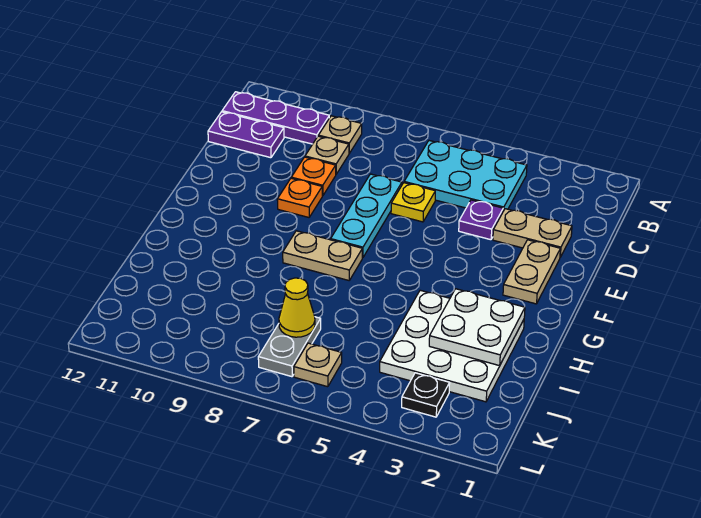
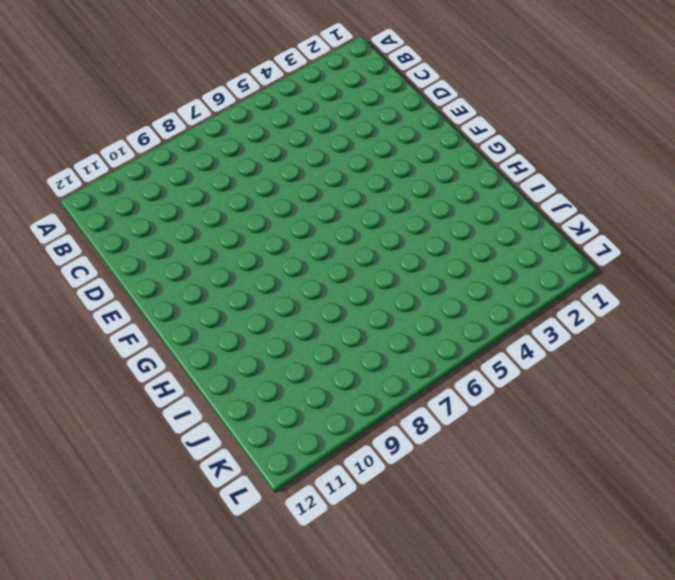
none -> cyan plate B4:C6 level 1
none -> tan plate B9 level 1
none -> purple plate B10:B12 level 1

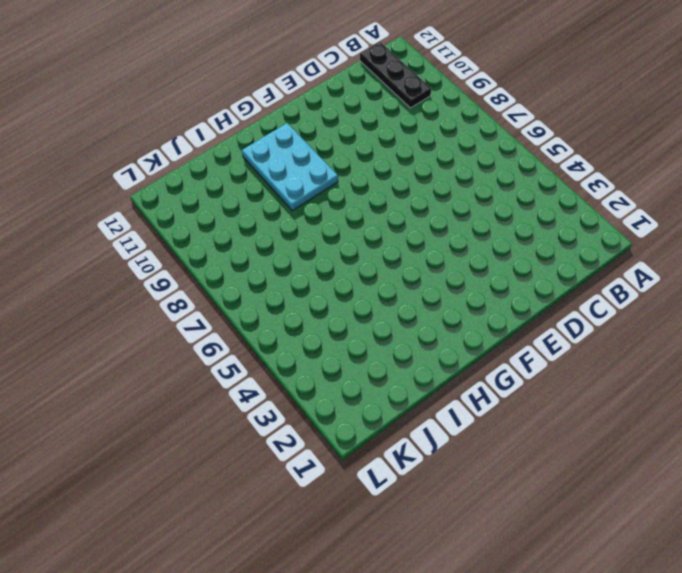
black plate B10:B12 level 1 -> purple plate B10:B12 level 1
cyan plate G9:H11 level 1 -> cyan plate B4:C6 level 1
none -> tan plate B9 level 1
none -> tan plate C9 level 1
none -> purple plate C11:C12 level 1

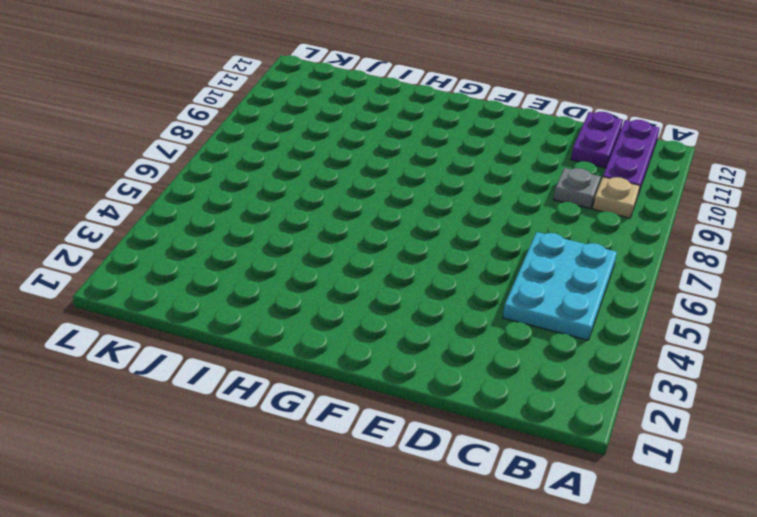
grey plate C9 level 1 -> tan plate C9 level 1
none -> tan plate D2:D3 level 1
none -> purple plate D4 level 1
none -> yellow plate D6 level 1

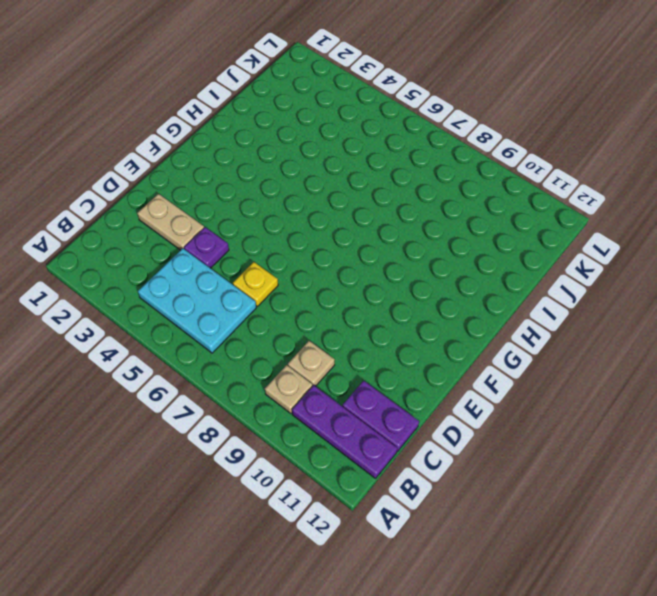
none -> cyan plate D7:F7 level 1
none -> orange plate D9 level 1
none -> tan plate E2:F2 level 1

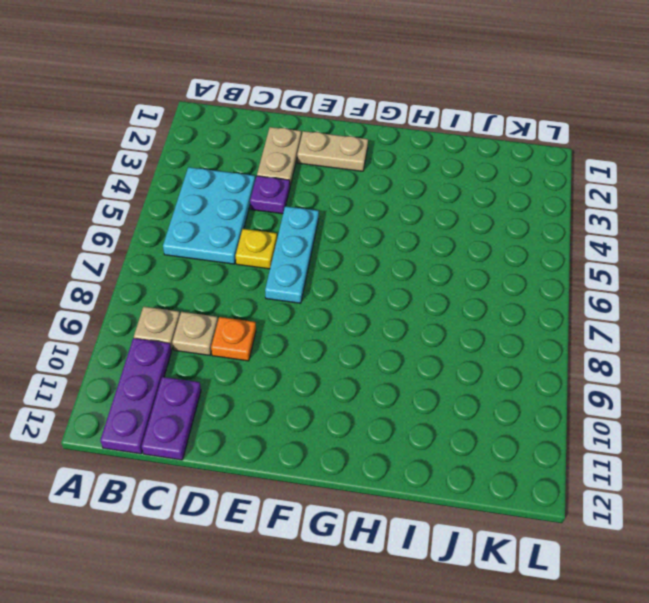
cyan plate E5:E7 level 1 -> cyan plate D7:F7 level 1
none -> orange plate E9 level 1
none -> tan plate G7:G8 level 1
none -> white plate H2:J4 level 1

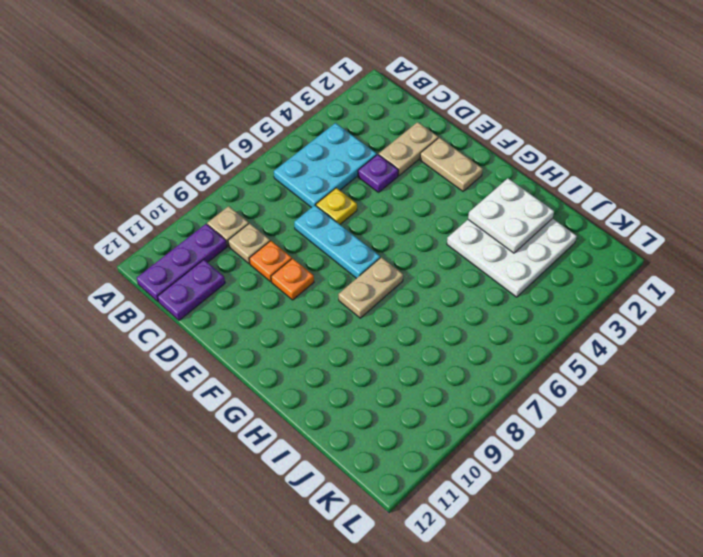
none -> grey plate J7:K7 level 1
none -> black plate K3 level 1
none -> tan plate K6 level 1

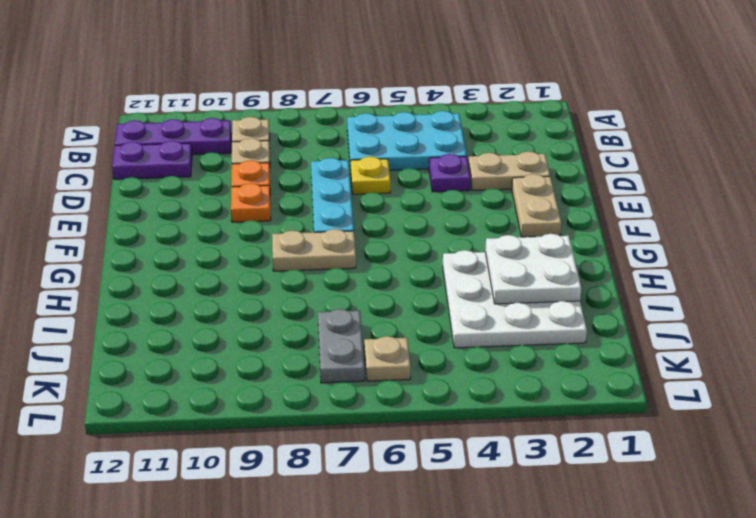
none -> black plate K3 level 1
none -> yellow cone J7 level 2

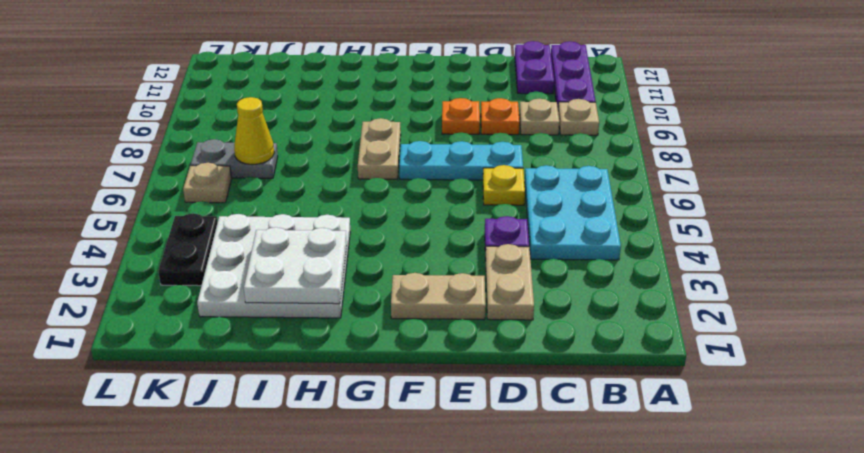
black plate K3:K4 level 1 -> black plate K3 level 1

